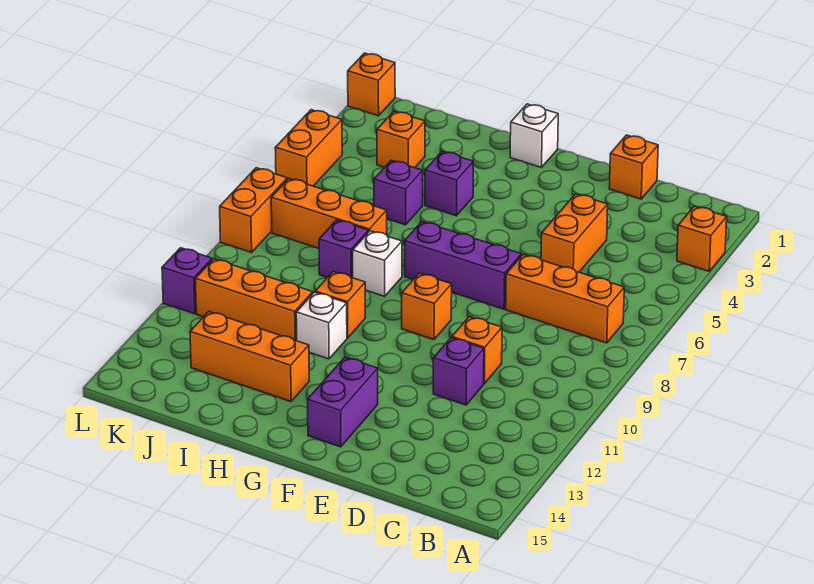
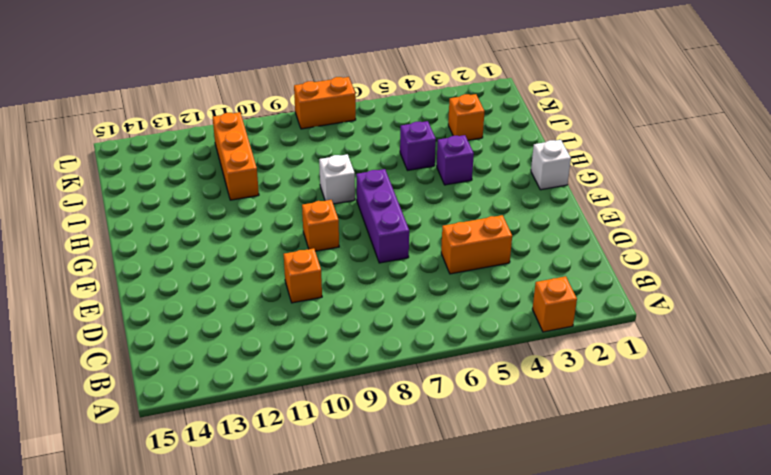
none -> orange brick B7:D7 level 1
none -> orange brick D1 level 1
none -> purple brick D11 level 1

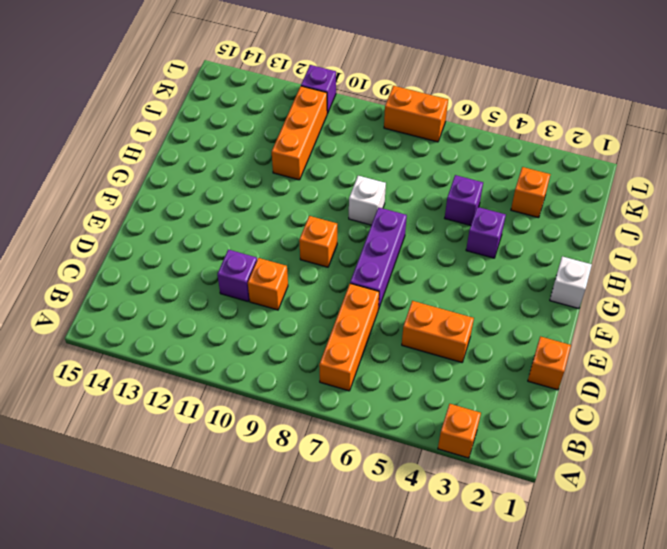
none -> purple brick F13:F14 level 1
none -> orange brick H10 level 1
none -> white brick H11 level 1

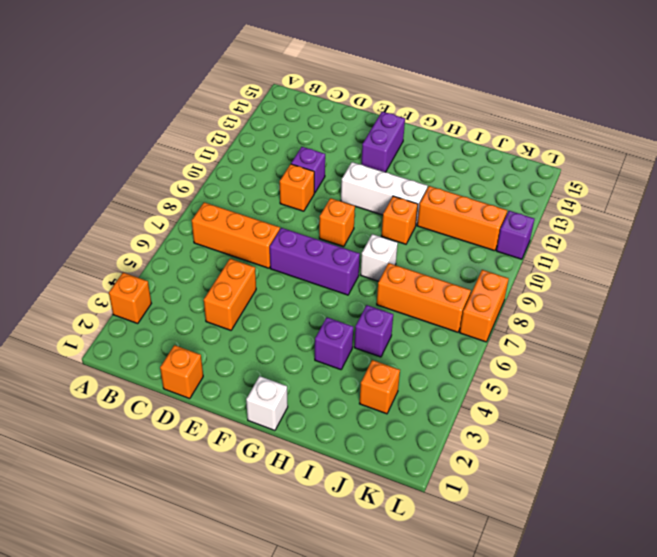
white brick F11:H11 level 1 -> white brick H11 level 1
none -> orange brick H13:J13 level 1
none -> purple brick I8 level 1
none -> orange brick L1 level 1

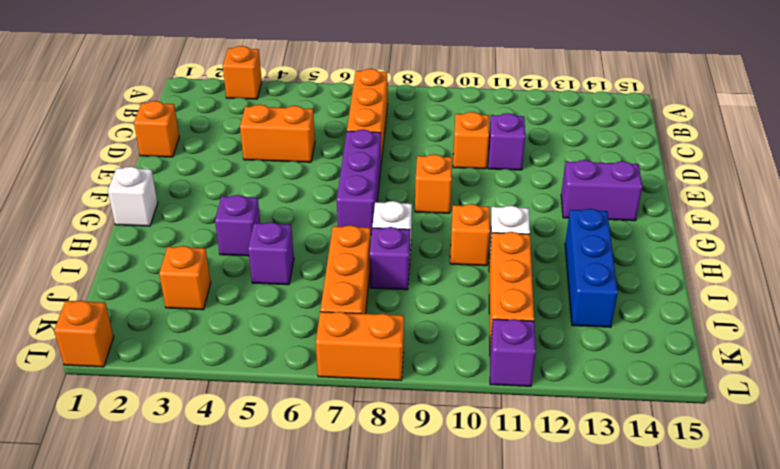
blue brick H13:J13 level 1 -> orange brick H13:J13 level 1
none -> orange brick L4:L5 level 1

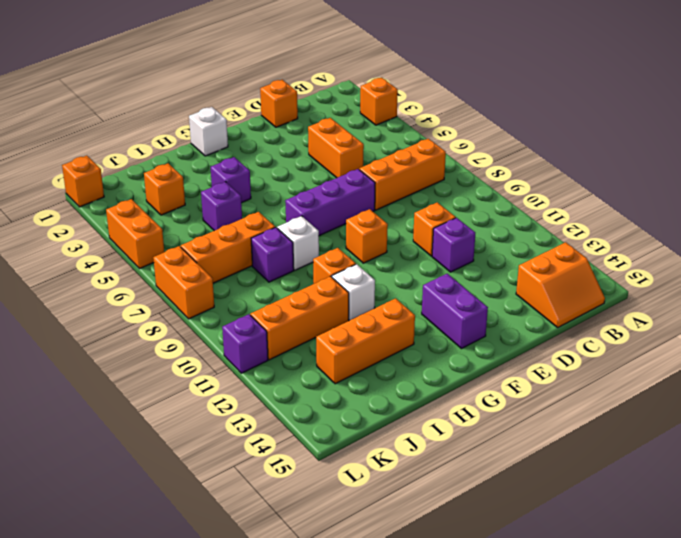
orange slope B14:C15 level 1 top 14 -> none

